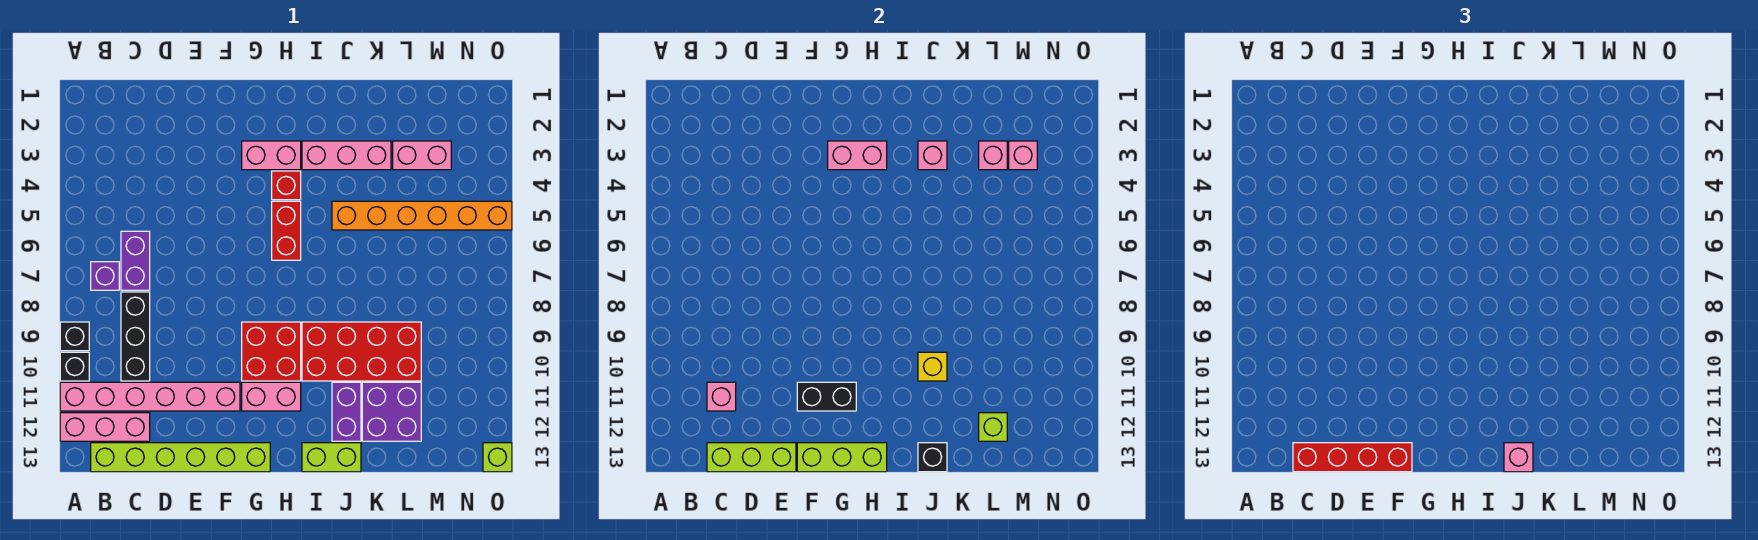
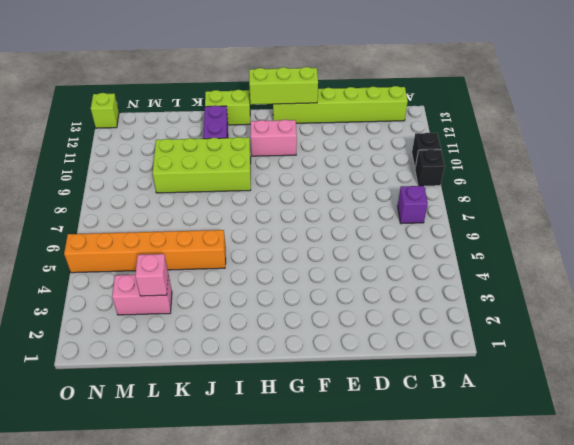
lime brick I9:L10 level 1 -> red brick I9:L10 level 1
none -> pink brick A11:F11 level 1
none -> pink brick A12:C12 level 1
none -> purple brick C6:C7 level 1
none -> black brick C8:C10 level 1

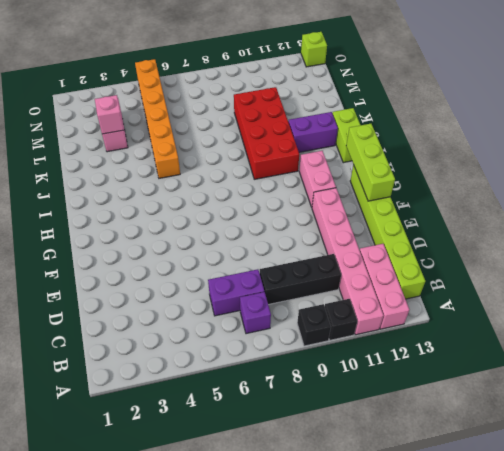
none -> pink brick G3:H3 level 1
none -> red brick G9:H10 level 1
none -> red brick H4 level 1
none -> red brick H5:H6 level 1

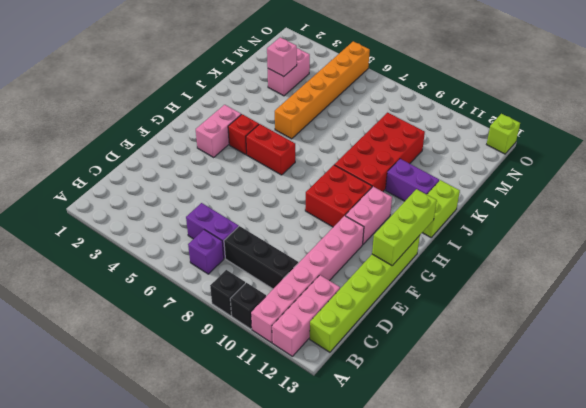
none -> pink brick I3:K3 level 1
none -> purple brick K11:L12 level 1
none -> pink brick C11 level 2
none -> lime brick C13:E13 level 2

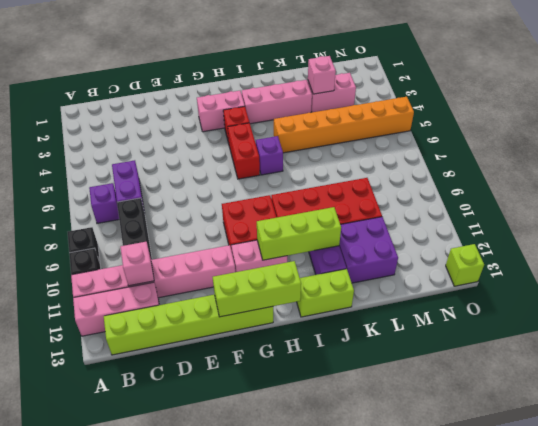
lime brick H11:J11 level 2 -> lime brick C13:E13 level 2
purple brick I6 level 1 -> none
none -> black brick F11:G11 level 2
none -> pink brick G3:H3 level 2
none -> pink brick J3 level 2
none -> yellow brick J10 level 2

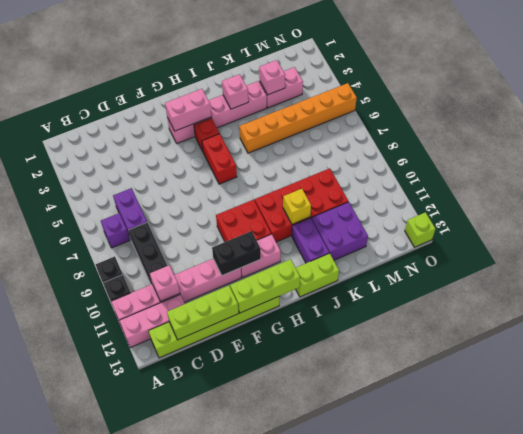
none -> black brick J13 level 2
none -> lime brick L12 level 2
none -> pink brick M3 level 2
none -> red brick C13:F13 level 3

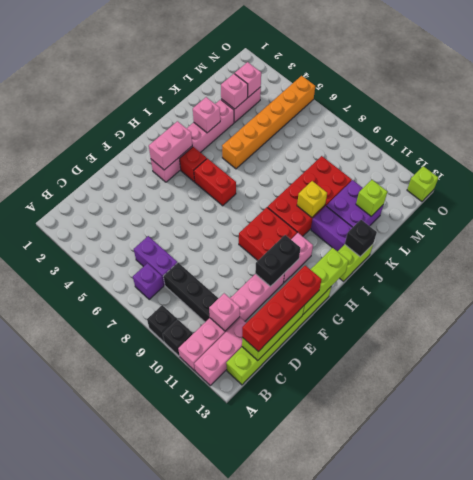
none -> pink brick J13 level 3

